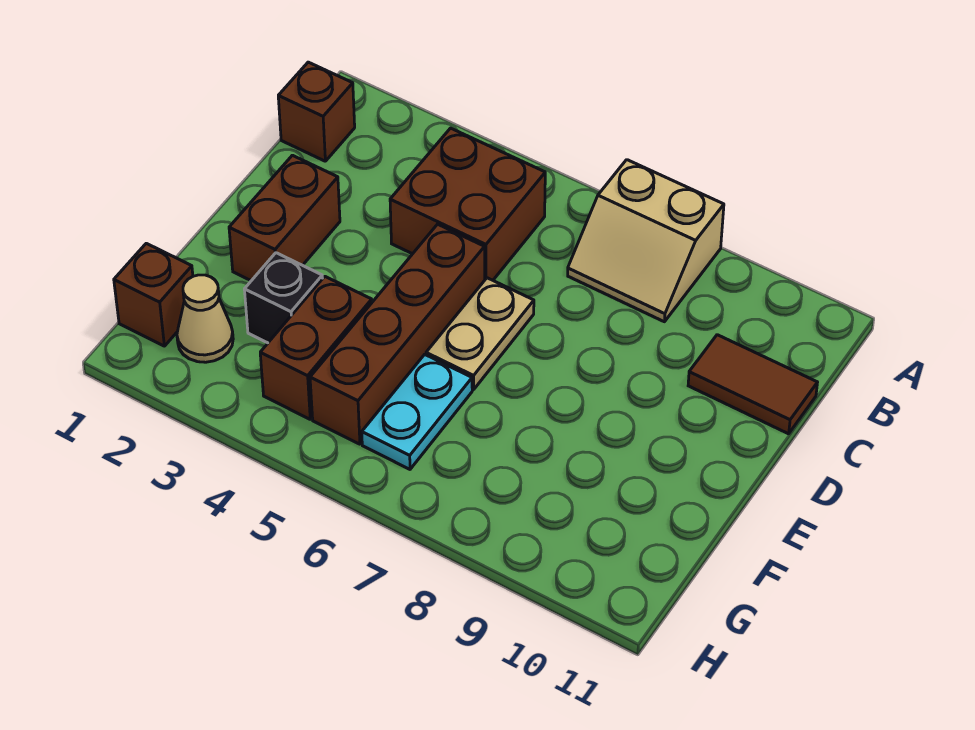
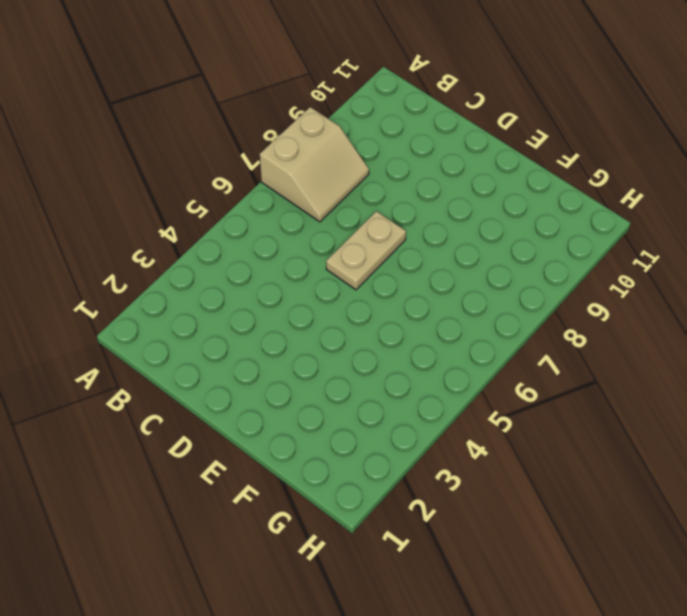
tan plate D6:D7 level 1 -> tan plate D6:E6 level 1
none -> brown brick B1 level 1
none -> brown brick B4:C5 level 1
none -> brown tile C10:C11 level 1

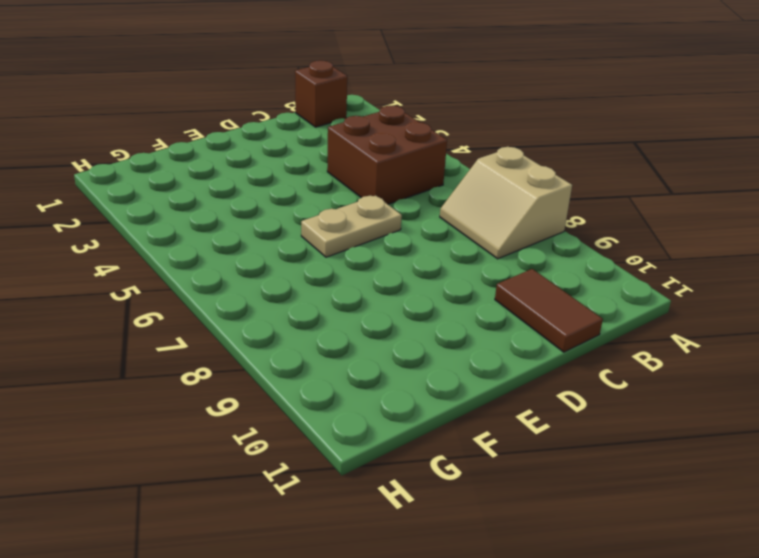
none -> brown brick D2:E2 level 1
none -> brown brick D5:G5 level 1
none -> black brick F3 level 1

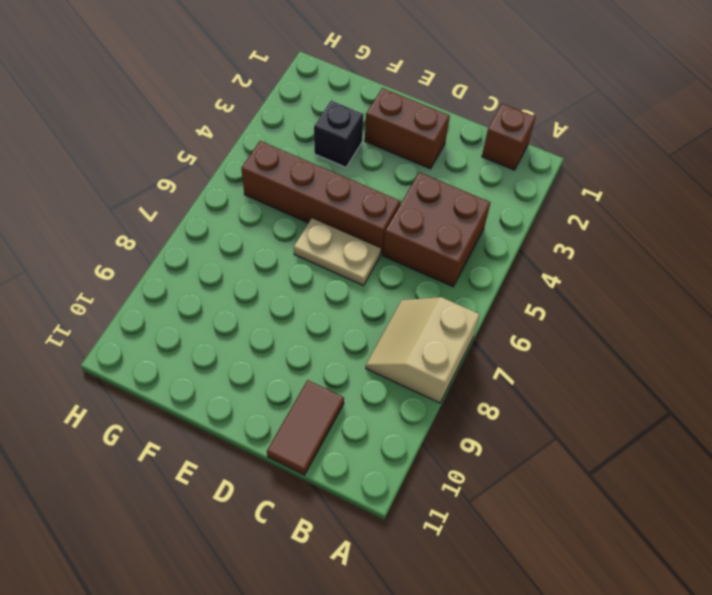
none -> brown brick F4:G4 level 1
none -> cyan plate F6:G6 level 1
none -> brown brick G1 level 1

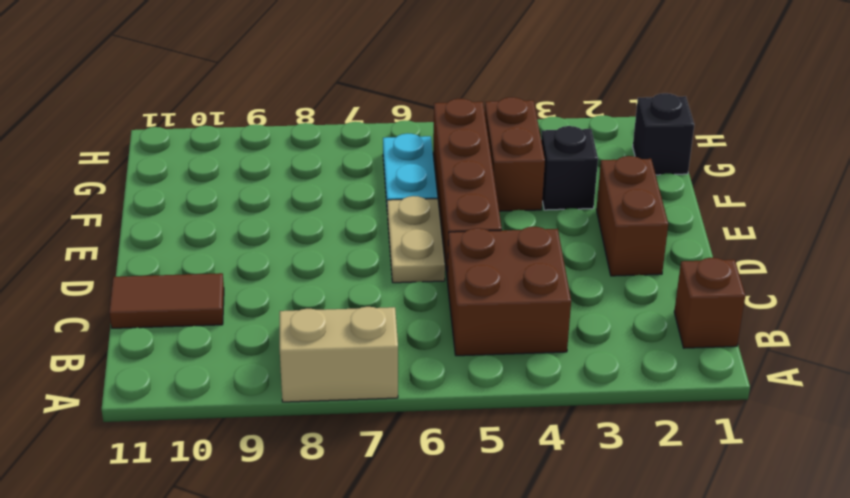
black brick G1 level 1 -> brown brick G1 level 1
none -> tan cone G2 level 1

